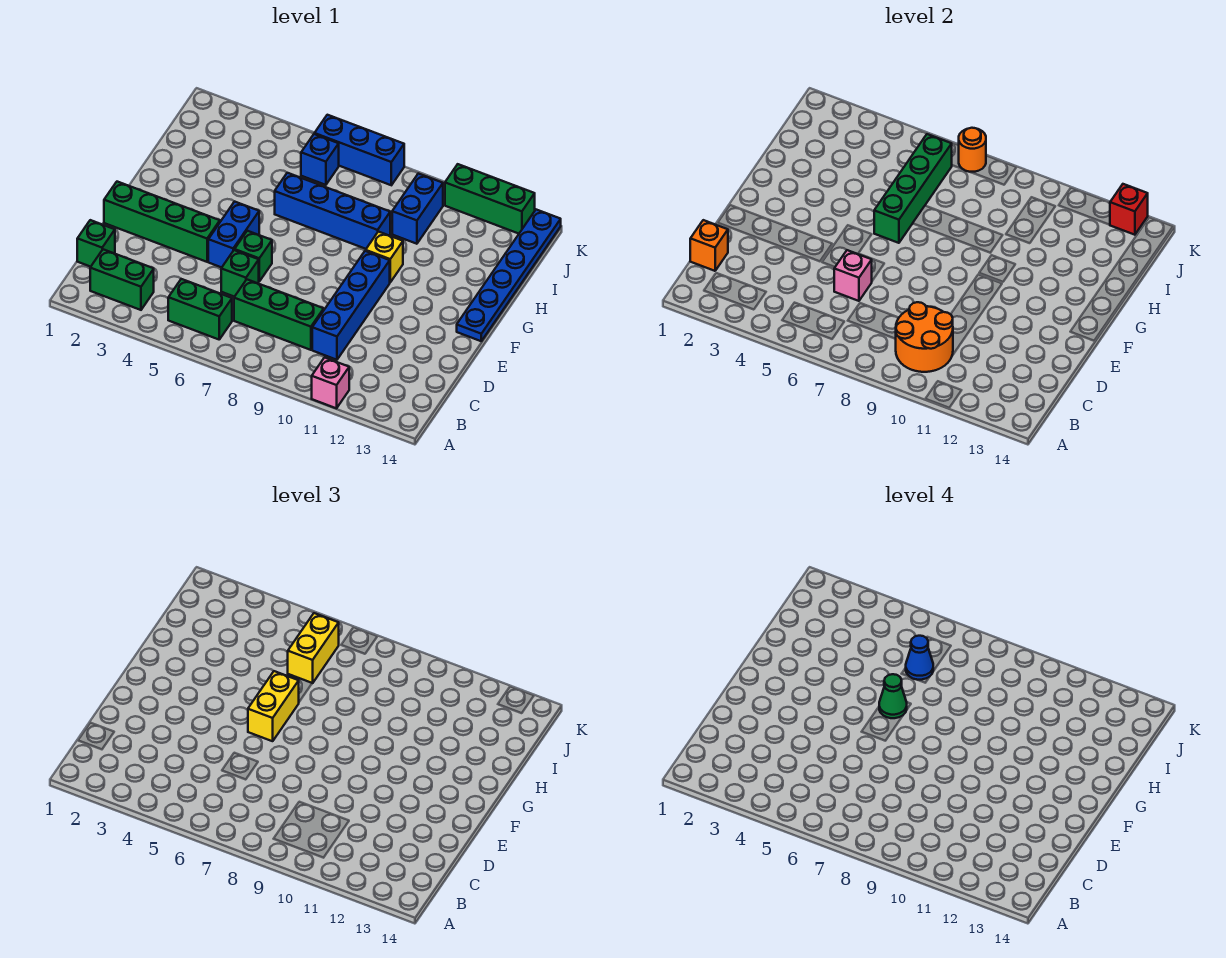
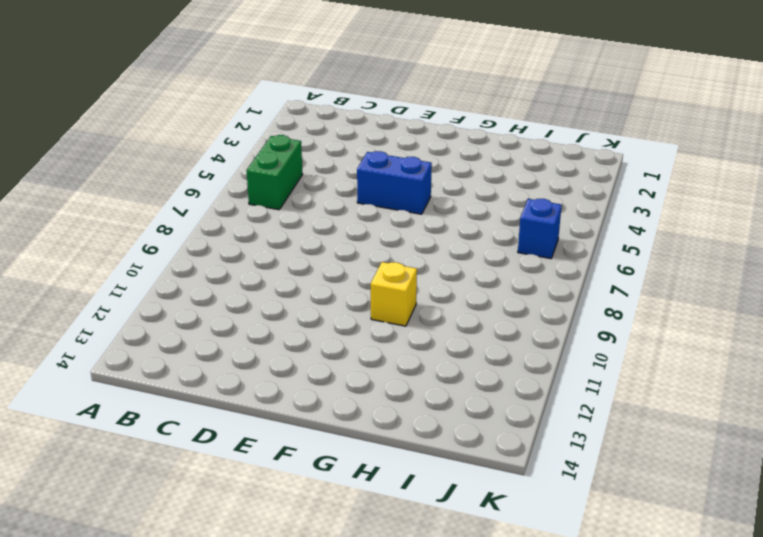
none -> pink brick A11 level 1
none -> green brick B2:B3 level 1
none -> green brick C1 level 1

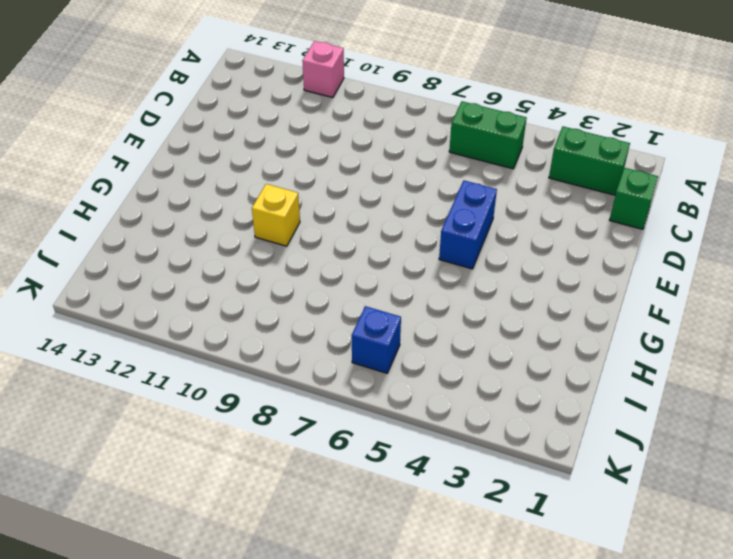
none -> green brick C7:C9 level 1
none -> blue brick C10:F10 level 1
none -> green brick D6 level 1

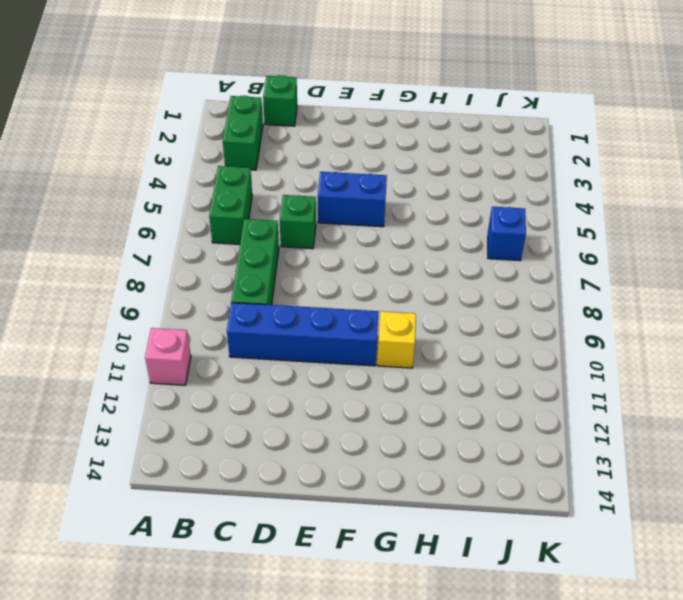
none -> green brick E1:E4 level 1
none -> green brick E6 level 1
none -> blue plate F14:K14 level 1

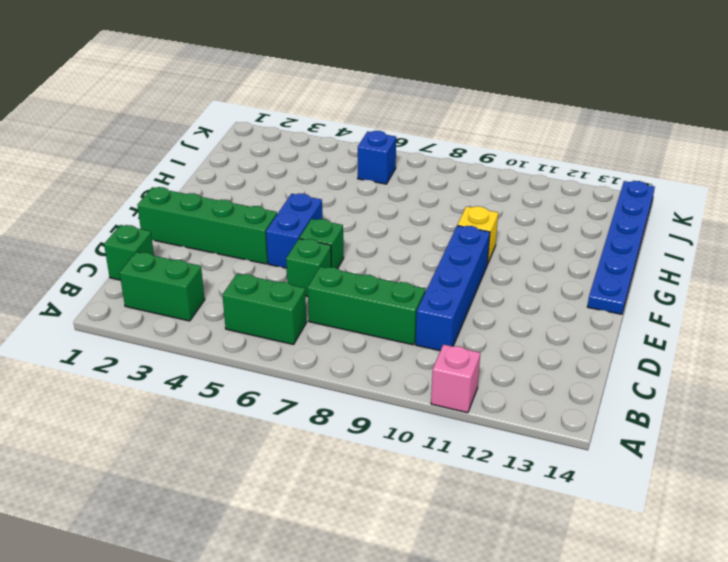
none -> blue brick H6:H9 level 1
none -> blue brick I10:J10 level 1
none -> blue brick K6:K8 level 1

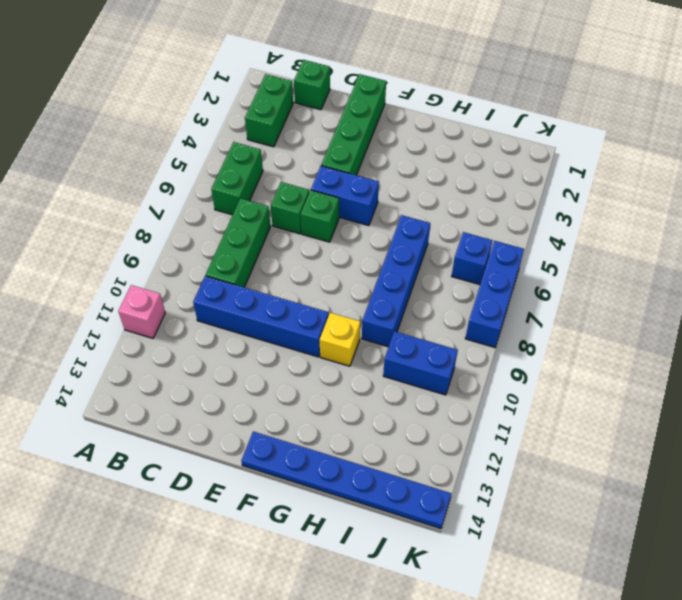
none -> green brick K11:K13 level 1
none -> orange round brick B9:C10 level 2
none -> orange brick C1 level 2

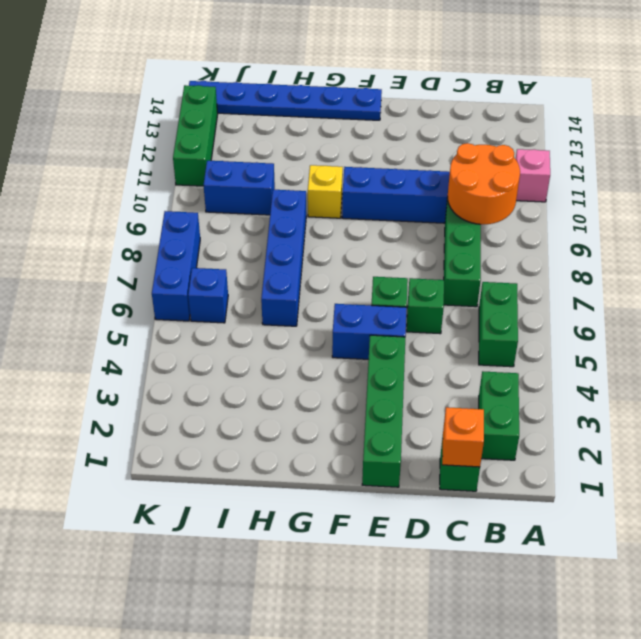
none -> pink brick D6 level 2
none -> green brick G6:J6 level 2
none -> orange round brick K7 level 2

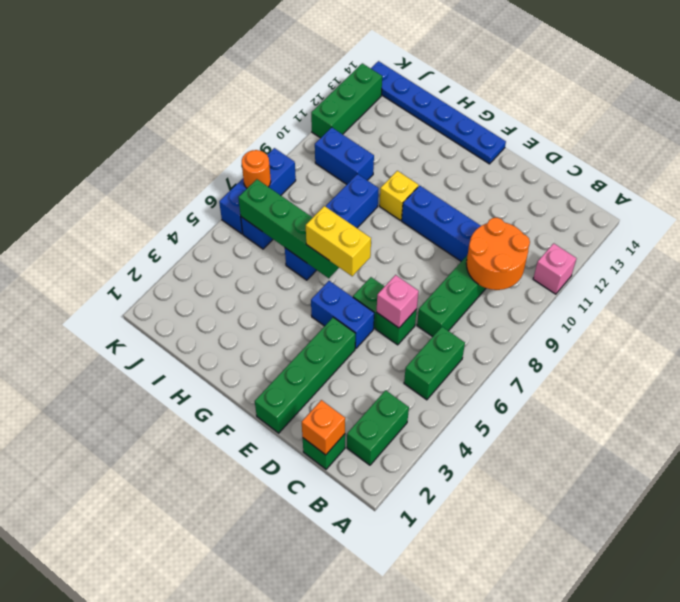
none -> red brick K13 level 2
none -> yellow brick I6:J6 level 3
none -> green cone G6 level 4

